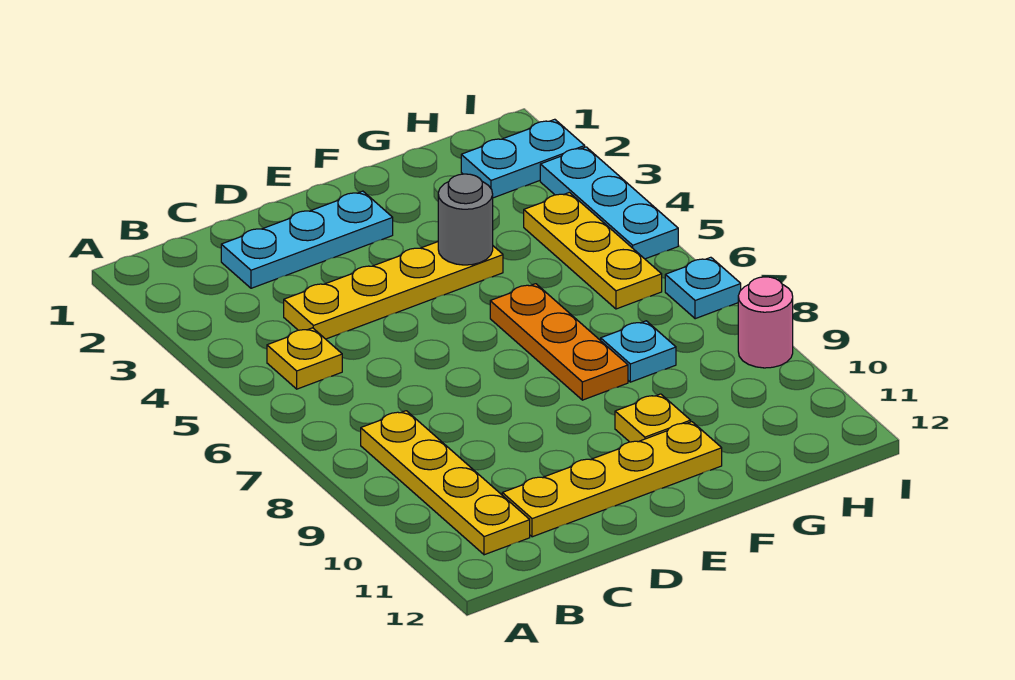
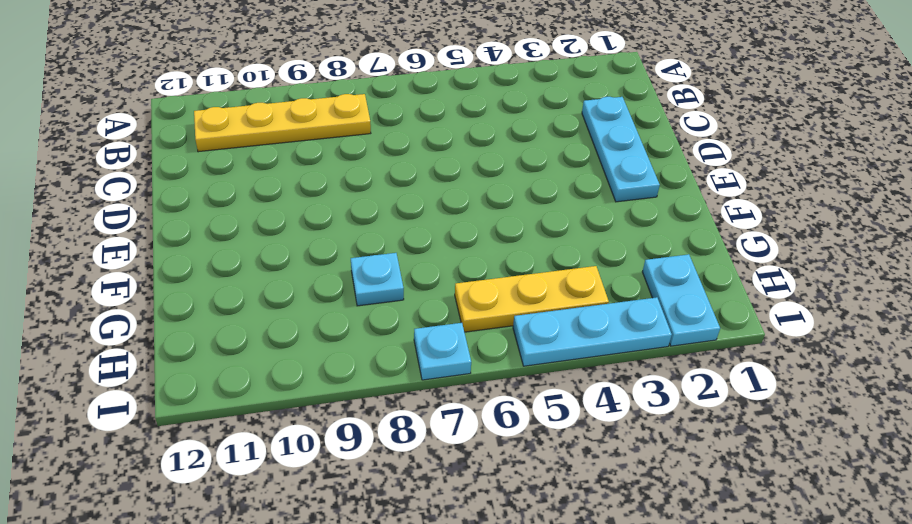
none -> yellow plate B5 level 1
none -> yellow plate C4:F4 level 1
none -> yellow plate C11:F11 level 1

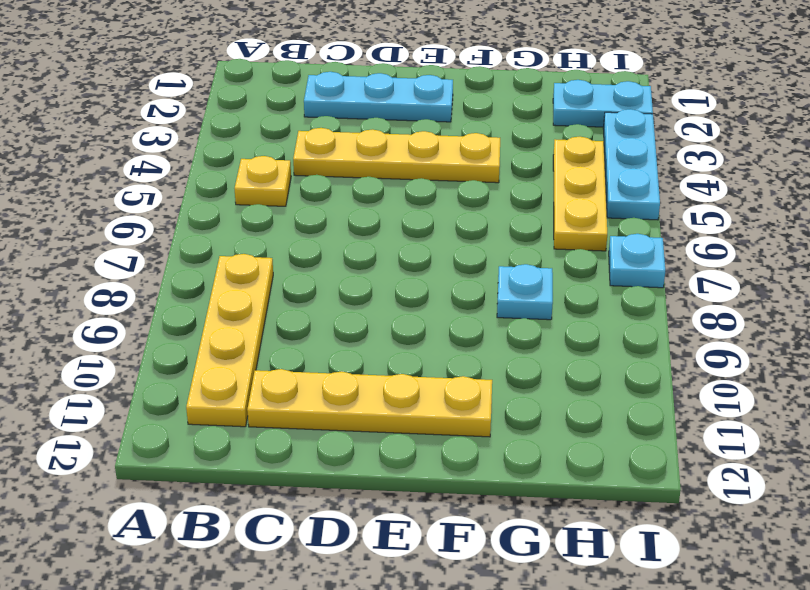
none -> orange plate F6:F8 level 1
none -> yellow plate F10 level 1
none -> pink round brick I9 level 1

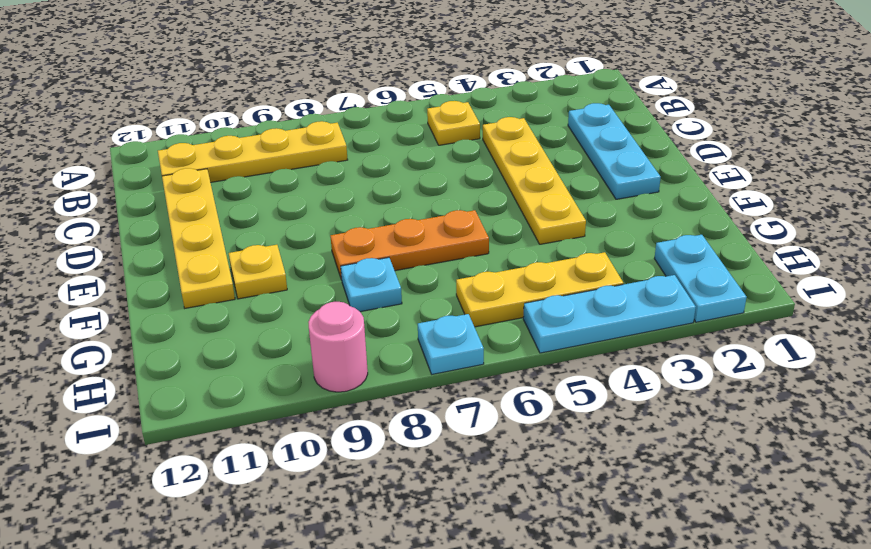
none -> grey round brick F4 level 2

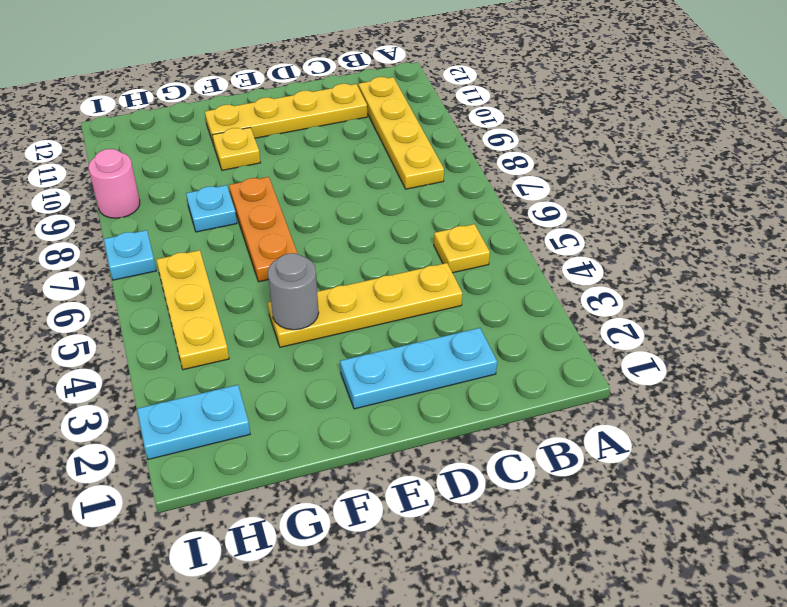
none -> cyan plate I3:I5 level 1

